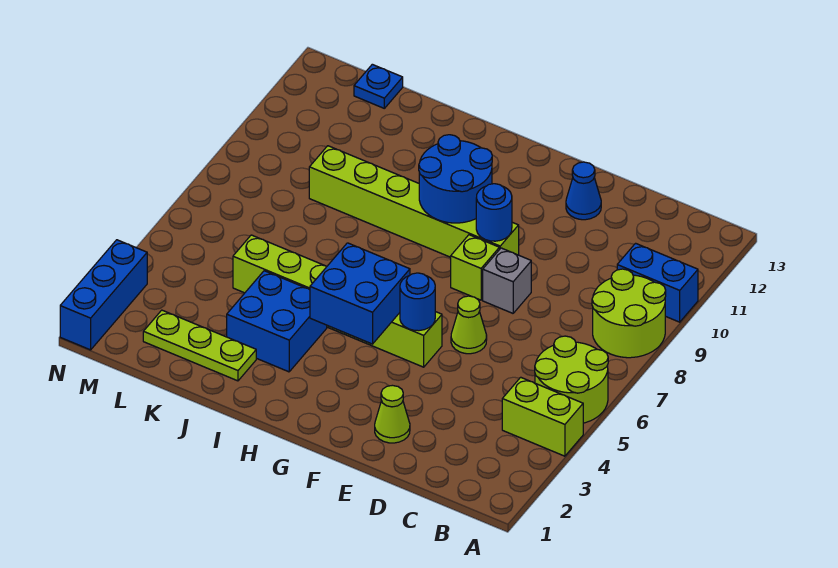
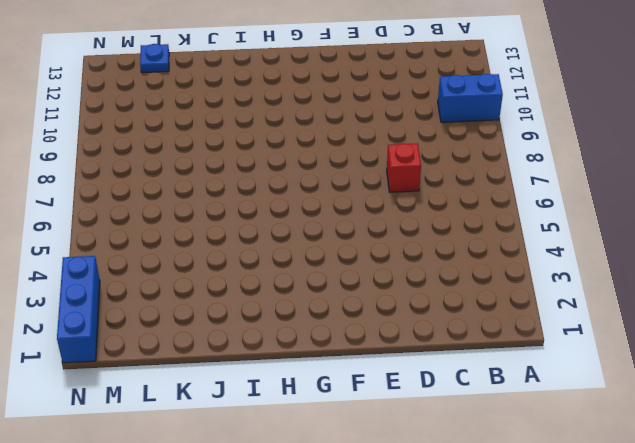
red brick D7 level 1 -> none
none -> lime brick A4:B4 level 1
none -> lime round brick A5:B6 level 1
none -> lime round brick A8:B9 level 1

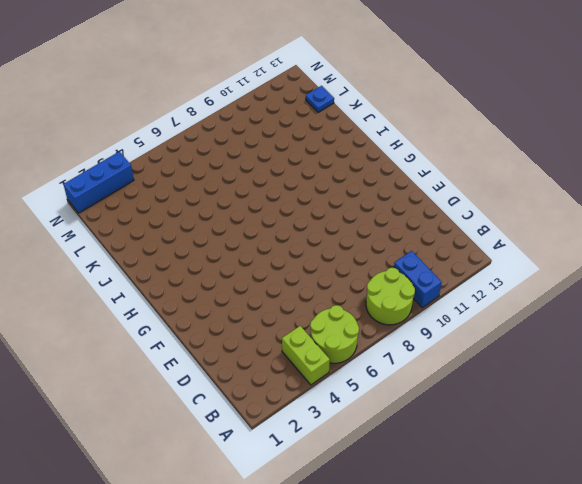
none -> lime cone E2 level 1
none -> lime cone E6 level 1
none -> grey brick E8 level 1

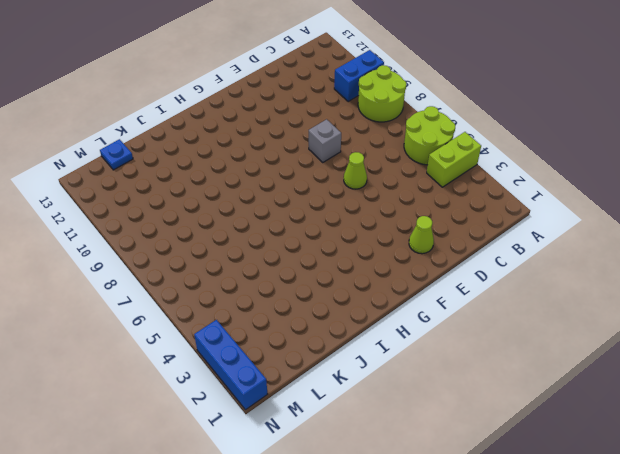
none -> blue cone E12 level 1
none -> lime brick F5:K5 level 1
none -> lime brick F8 level 1

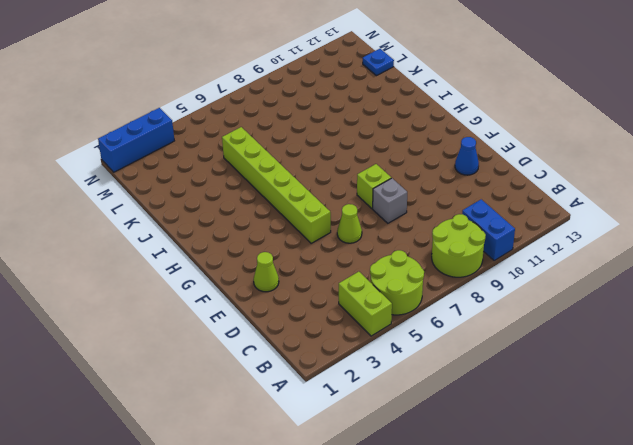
none -> lime brick F9:K9 level 1
none -> blue brick I3:J4 level 1
none -> lime plate J2:L2 level 1

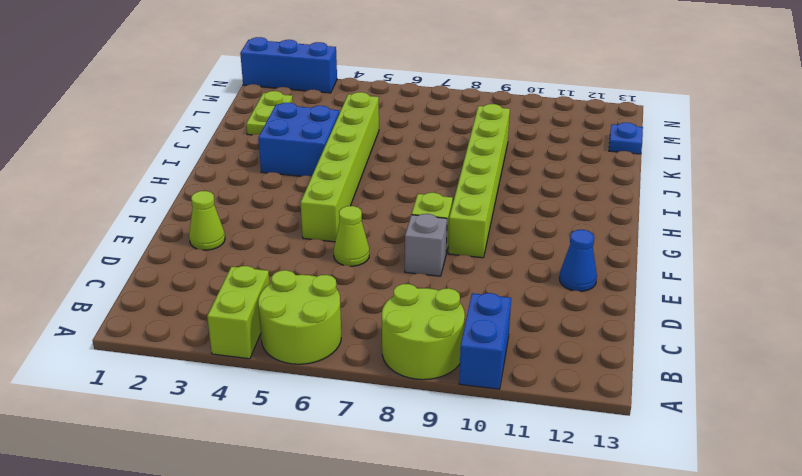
lime plate K2:L2 level 1 -> lime plate J2:L2 level 1
none -> blue round brick F5 level 2
none -> blue round brick F9 level 2
none -> blue brick G4:H5 level 2

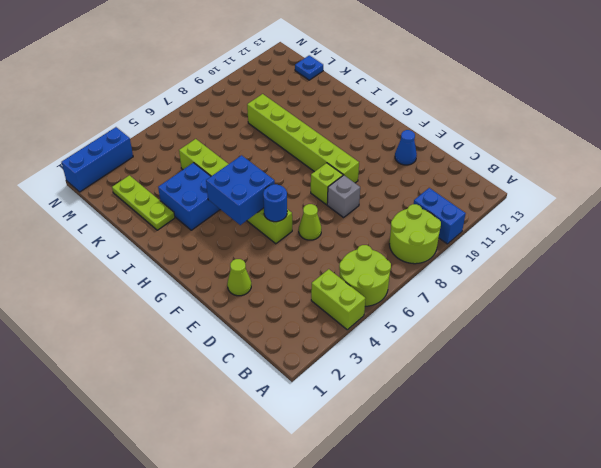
none -> blue round brick F9 level 2
none -> blue round brick G9:H10 level 2

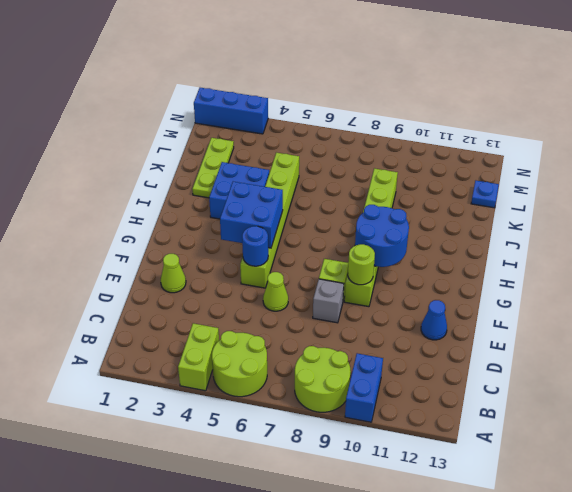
lime round brick F9 level 2 -> blue round brick F9 level 2

